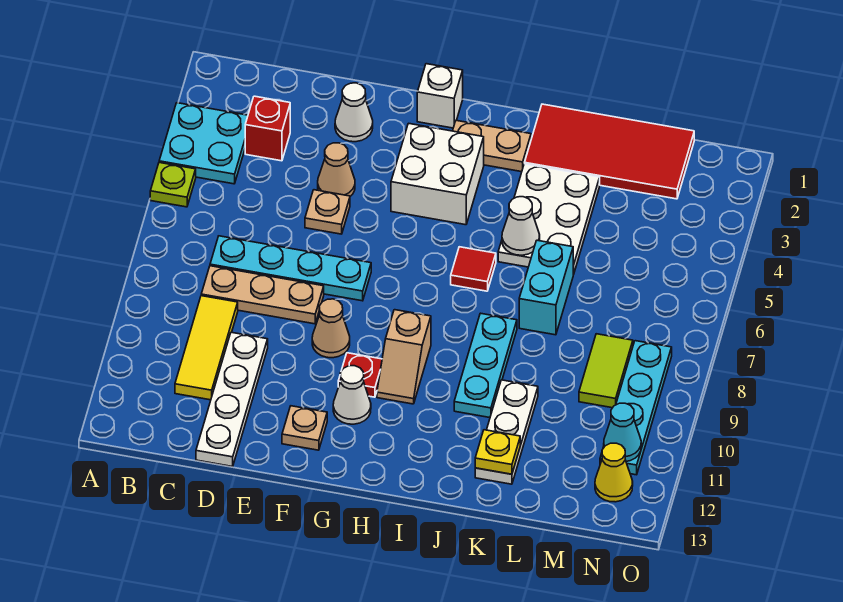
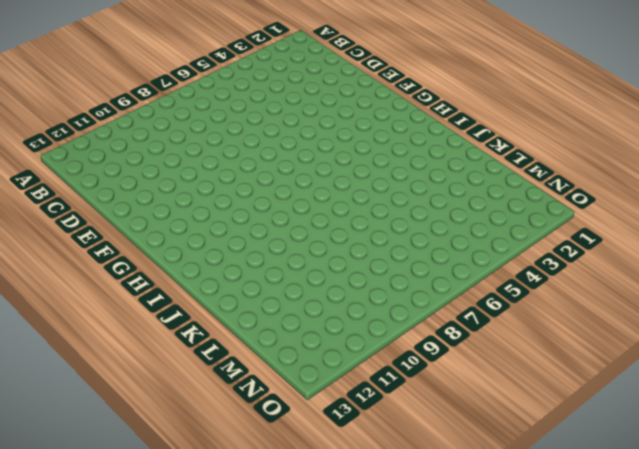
none -> cyan plate A3:B4 level 1
none -> lime plate A5 level 1
none -> red brick C3 level 1
none -> cyan plate C7:F7 level 1

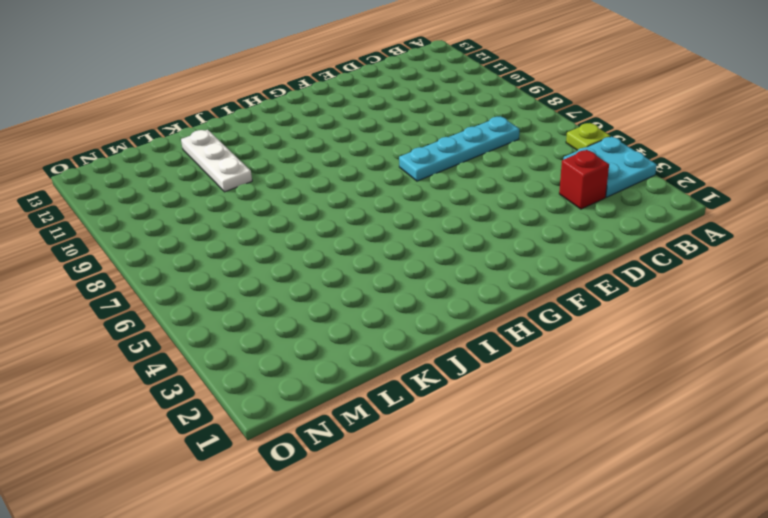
none -> tan plate C8:E8 level 1
none -> yellow tile C9:C11 level 1
none -> white plate D10:D13 level 1
none -> white cone E2 level 1

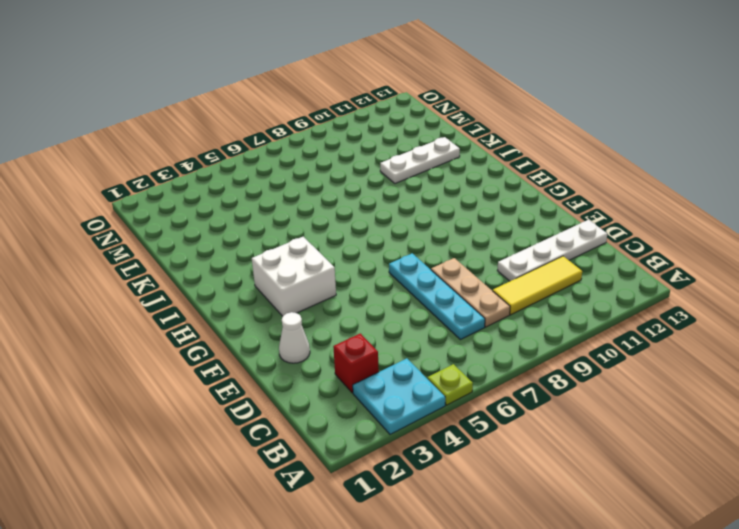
none -> tan cone E4 level 1
none -> tan plate E5 level 1
none -> tan cone F9 level 1
none -> tan plate F12 level 1

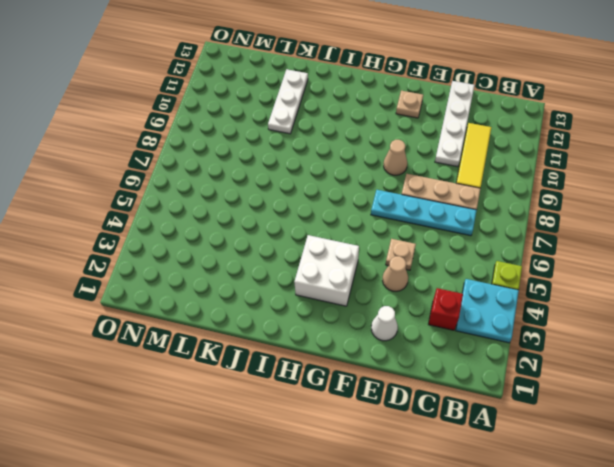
none -> white brick G1 level 1
none -> red plate G10 level 1
none -> white cone G11 level 1
none -> tan plate H2:I2 level 1

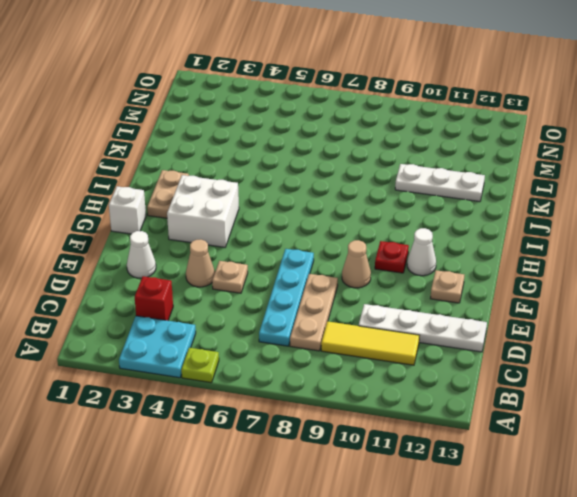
none -> tan slope H9:H10 level 1 top 9
none -> red tile I6 level 1
none -> red tile J1:M2 level 1
none -> white plate J3:K5 level 1

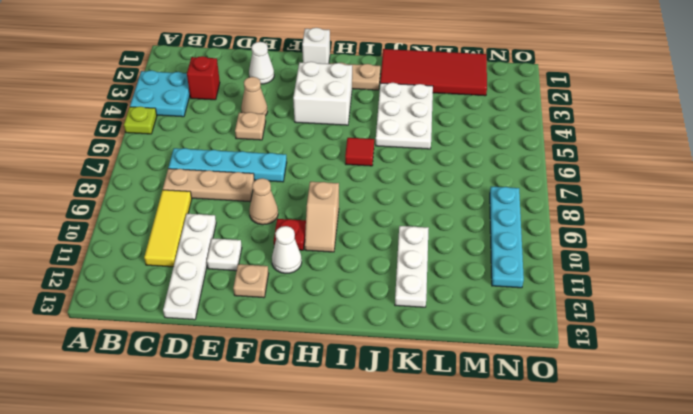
white plate E11 level 1 -> none
none -> cyan plate J8:J10 level 1
none -> cyan brick K6:K7 level 1
none -> lime tile M8:M9 level 1
none -> yellow cone N12 level 1

